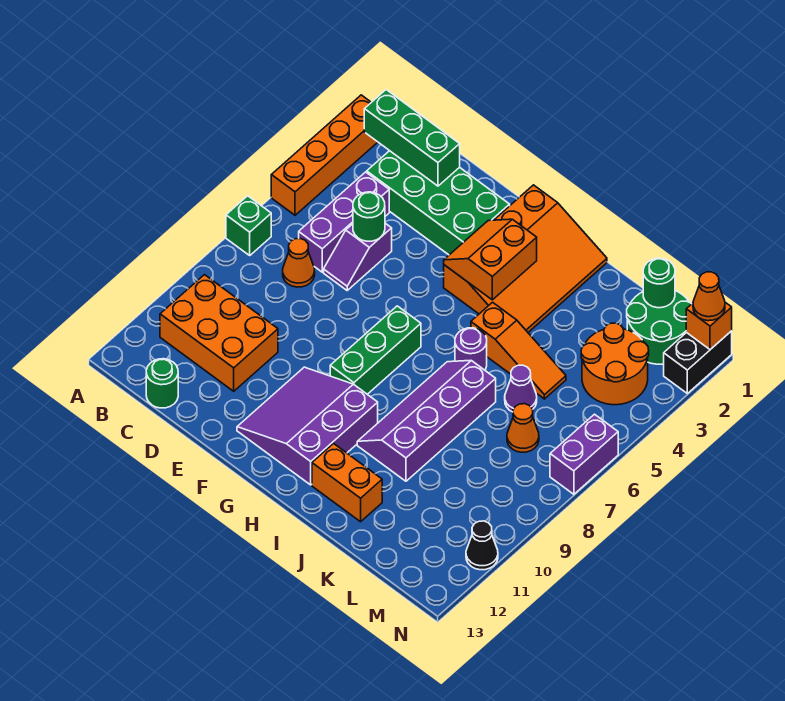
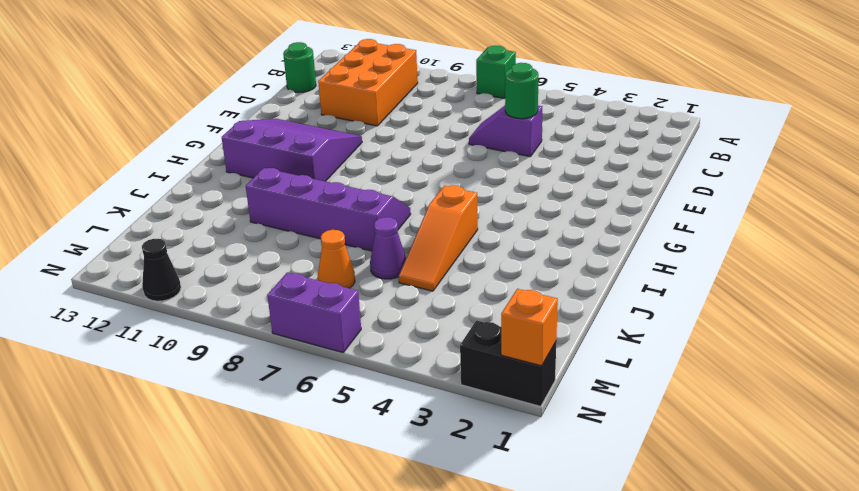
none -> orange brick A2:A5 level 1
none -> green brick C2:F3 level 1
none -> purple brick C4:C6 level 1

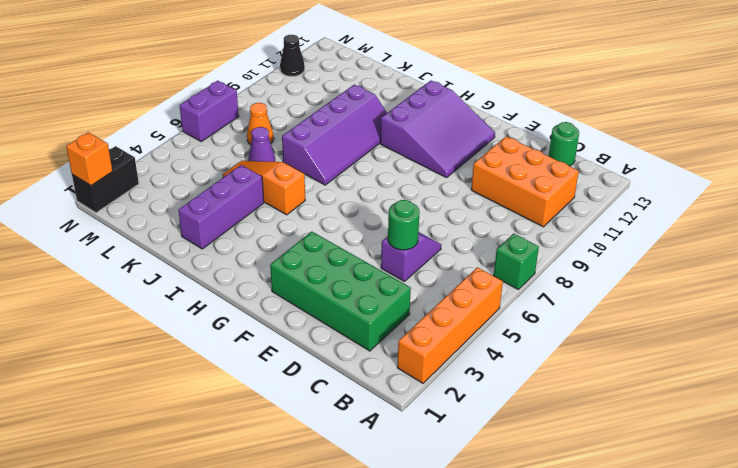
purple brick J2:J4 level 1 -> purple brick C4:C6 level 1
none -> orange cone C7 level 1
none -> orange slope G1:I4 level 1 top G
none -> green brick G7:G9 level 1

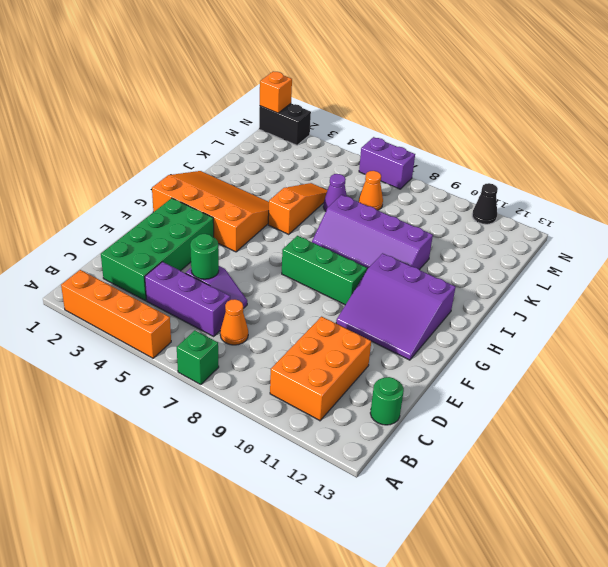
none -> purple round brick I6 level 1
none -> orange brick I12:J12 level 1
none -> green round brick L1:M2 level 1

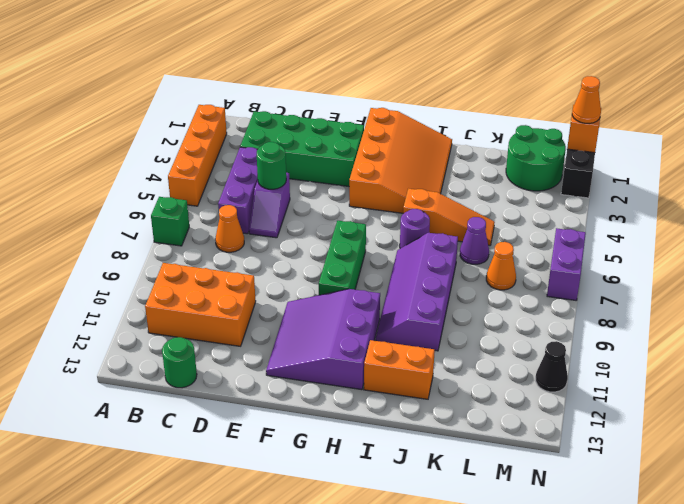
none -> orange round brick L3:M4 level 1
none -> green brick B2:D2 level 2
none -> orange slope G3:H4 level 2 top H

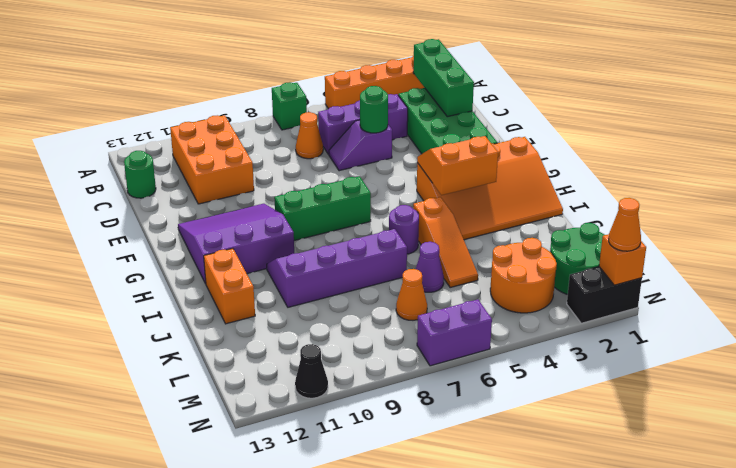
none -> green round brick L1 level 2

